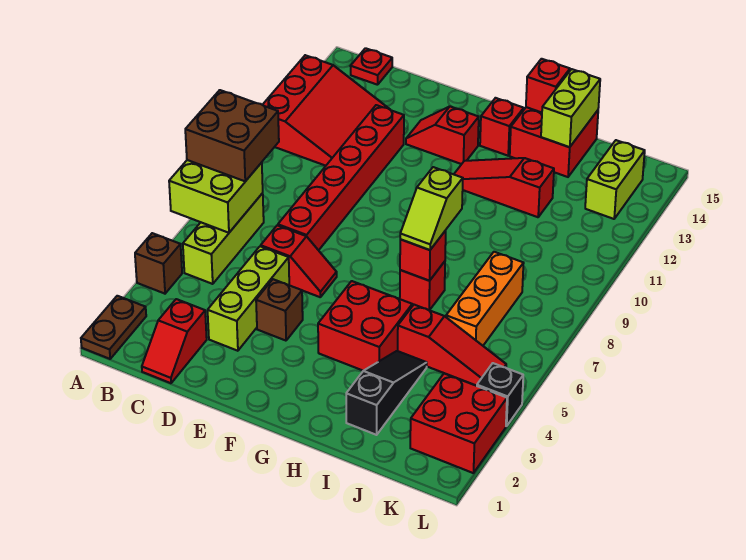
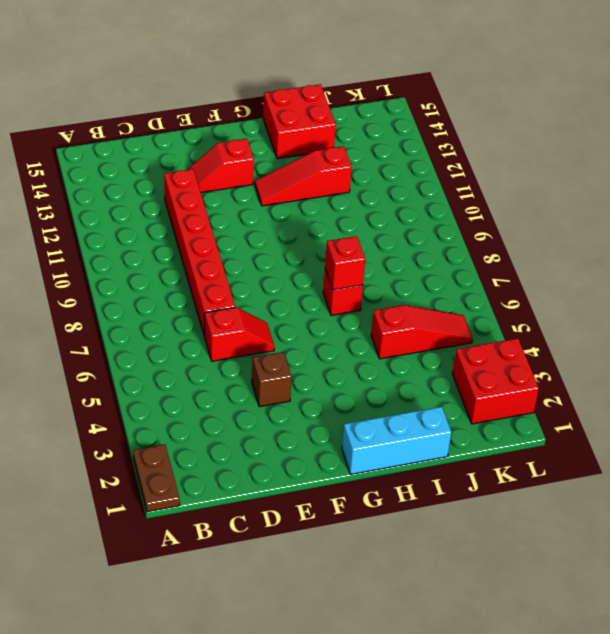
cyan brick G1:I1 level 1 -> none
none -> brown brick A4 level 1
none -> red slope A11:C13 level 1 top A
none -> lime brick B5:B7 level 1

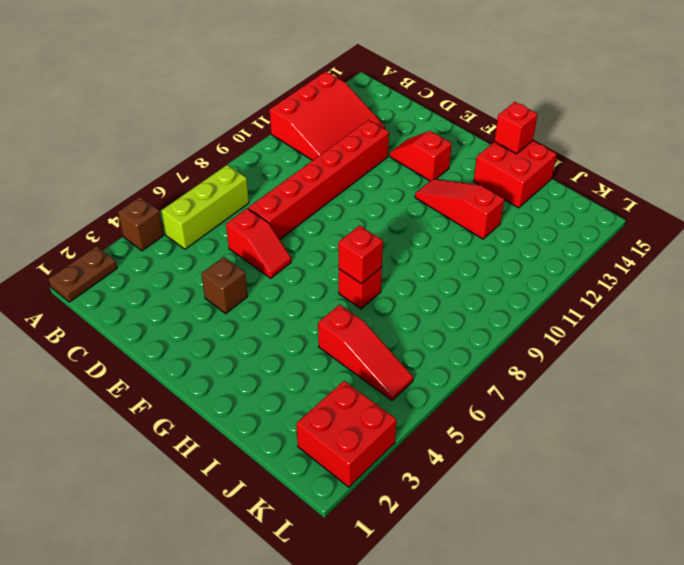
none -> red plate B15 level 1
none -> red slope C1:C2 level 1 top 2
none -> lime brick D3:D5 level 1

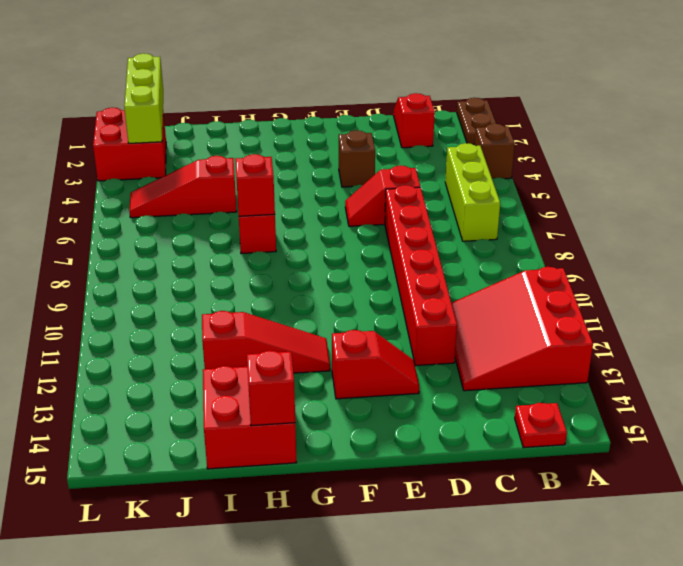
lime brick K1:K3 level 2 -> lime brick D3:D5 level 1
none -> red brick G4:H5 level 1
none -> red brick G14 level 1
none -> black slope I2:I4 level 1 top 2

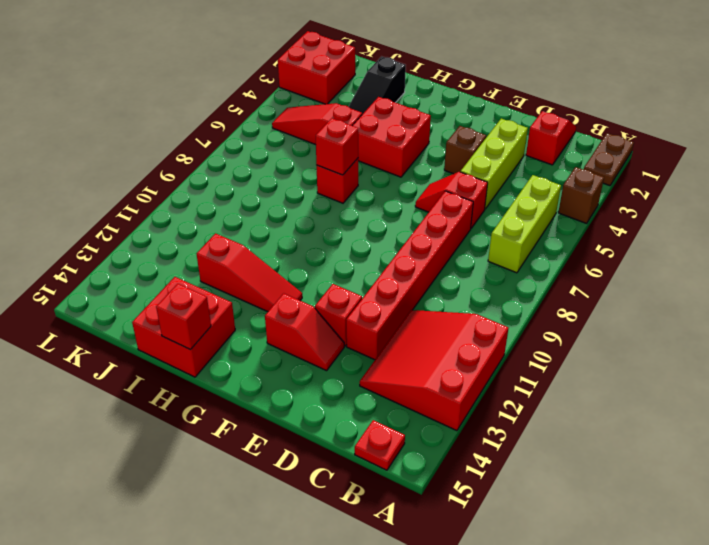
red brick E12 level 1 -> red brick G14 level 1
none -> orange brick J6:J8 level 1
none -> lime brick K13:K14 level 1
none -> black brick L4 level 1

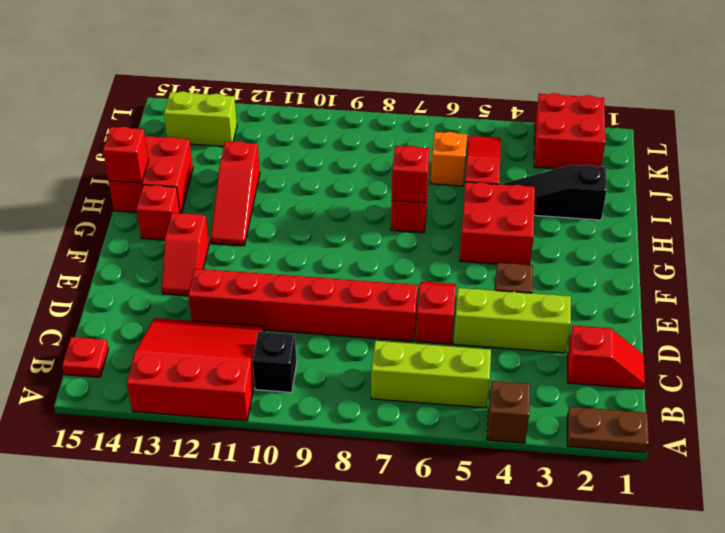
black brick B10 level 1 -> black brick L4 level 1
orange brick J6 level 1 -> orange brick J6:J8 level 1
none -> lime brick A6:B7 level 2
none -> lime brick I14:I15 level 2
none -> brown brick A7:B8 level 3

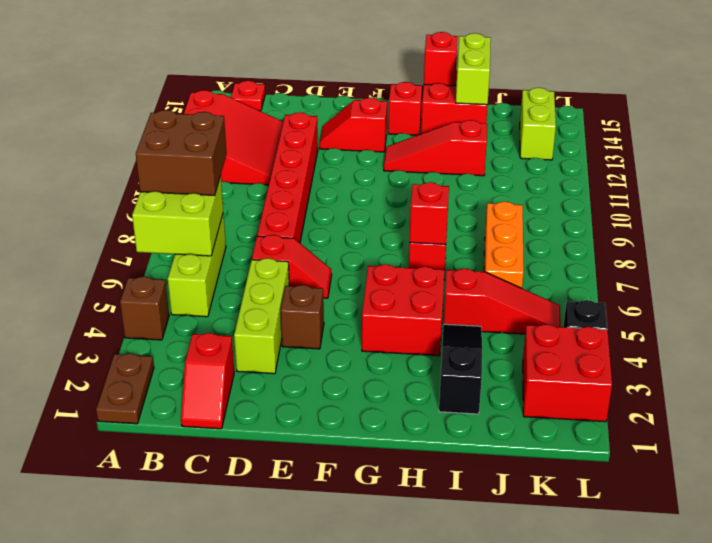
none -> lime slope H7:H8 level 3 top 8

